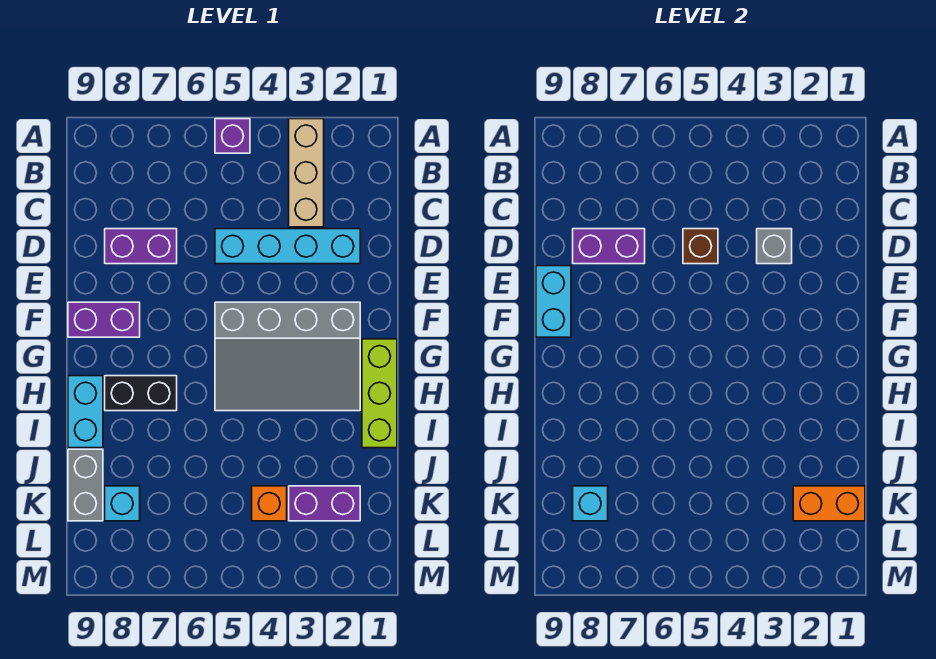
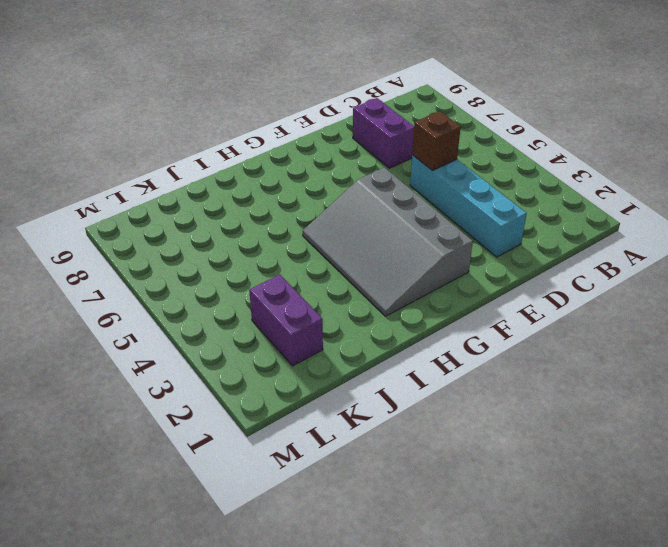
none -> tan brick A3:C3 level 1
none -> purple brick A5 level 1
none -> purple brick F8:F9 level 1

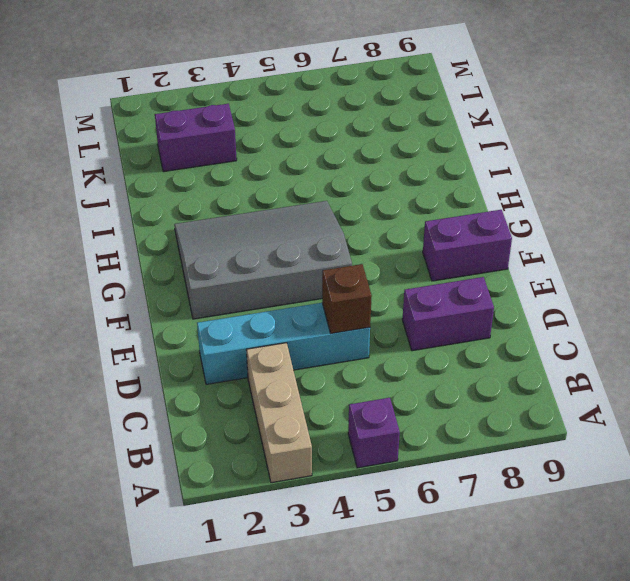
none -> lime brick G1:I1 level 1
none -> black brick H7:H8 level 1
none -> cyan brick H9:I9 level 1

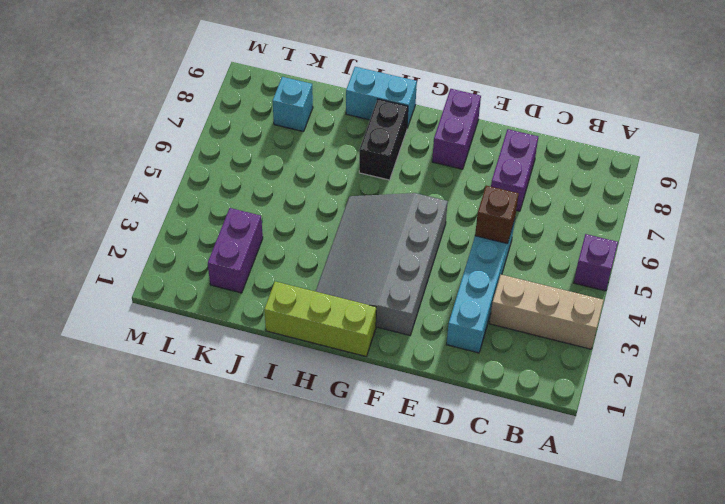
none -> grey brick J9:K9 level 1
none -> orange brick K4 level 1
none -> grey brick D3 level 2

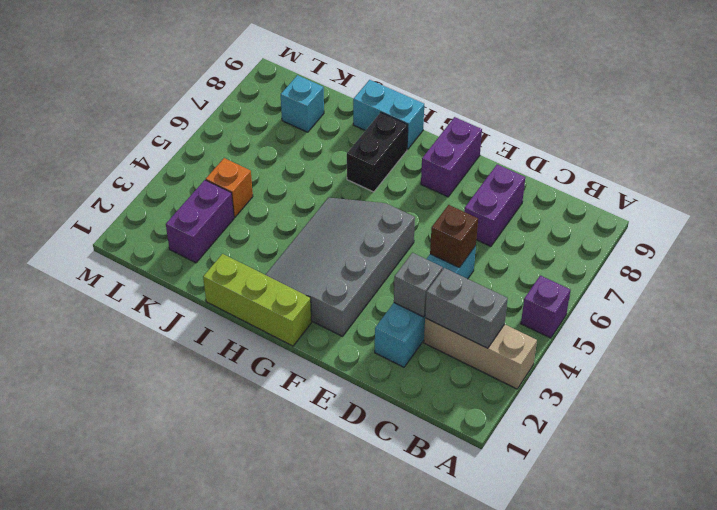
grey brick B3:C3 level 2 -> grey brick J9:K9 level 1
none -> purple brick D7:D8 level 2
none -> cyan brick E9:F9 level 2
none -> orange brick K1:K2 level 2

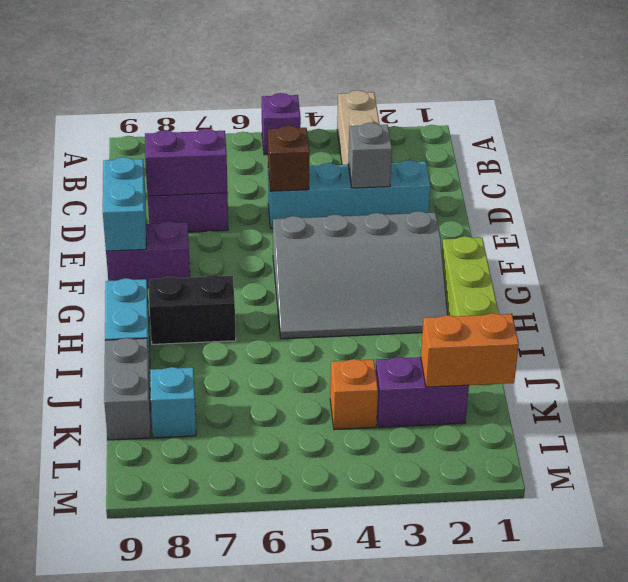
none -> cyan brick K8 level 2

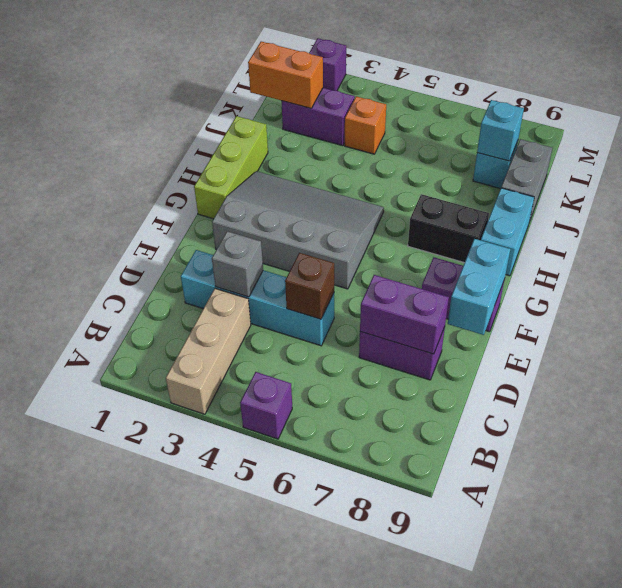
purple brick M2 level 1 -> none

